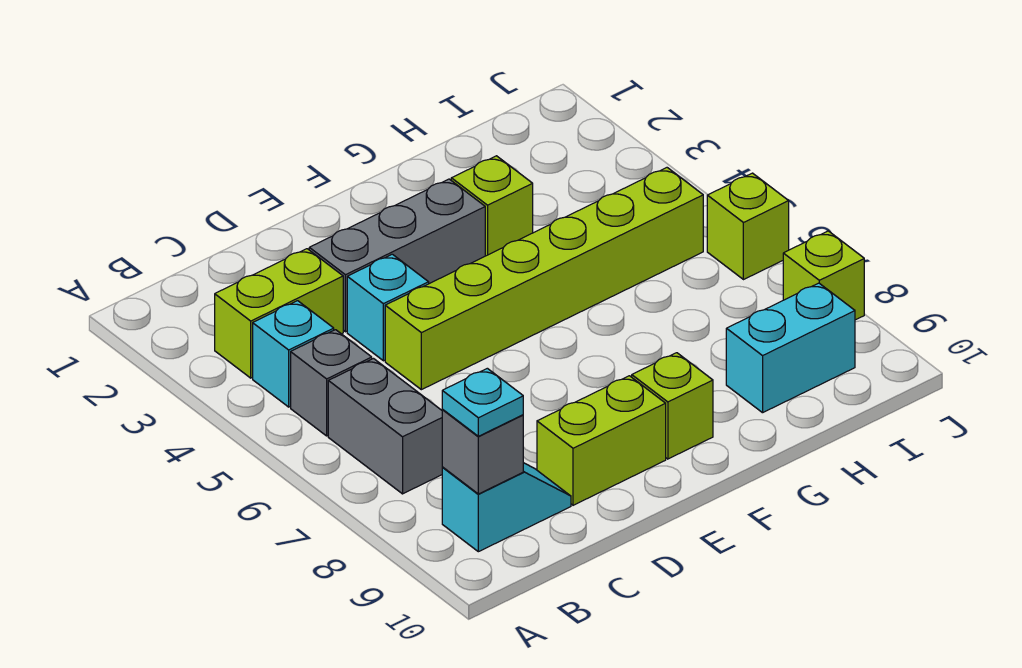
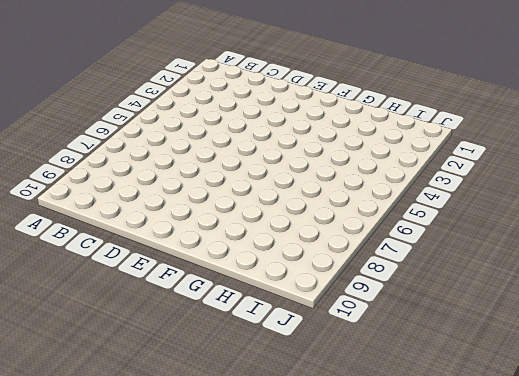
none -> lime brick B3:C3 level 1
none -> cyan brick B4 level 1
none -> grey brick B5 level 1

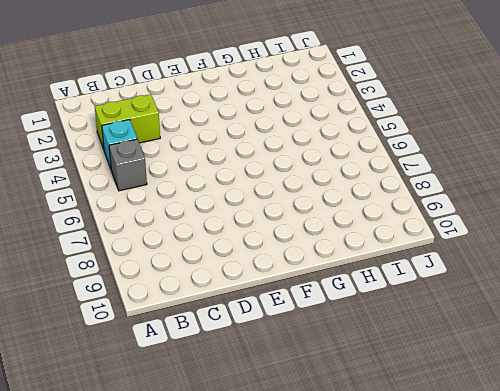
none -> grey brick B6:B7 level 1
none -> cyan slope B9:C9 level 1 top B
none -> grey brick D3:F3 level 1

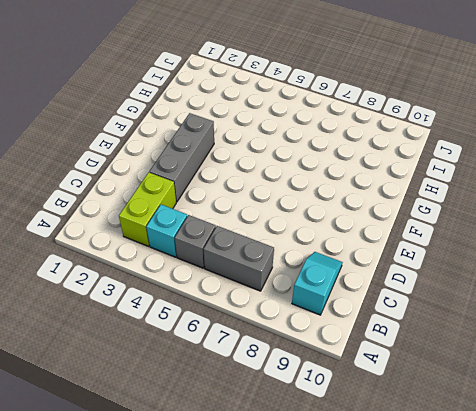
none -> cyan brick D4 level 1
none -> lime brick D5:I5 level 1
none -> lime brick D9:E9 level 1

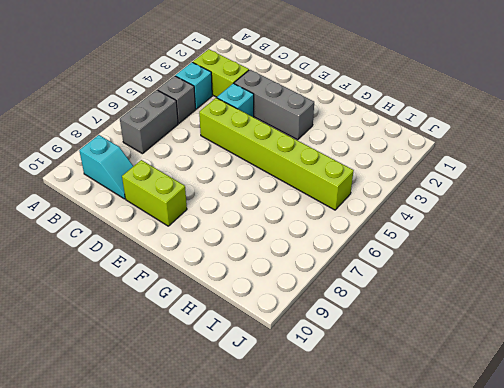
none -> lime brick F9 level 1
none -> lime brick G3 level 1
none -> cyan brick H9:I9 level 1

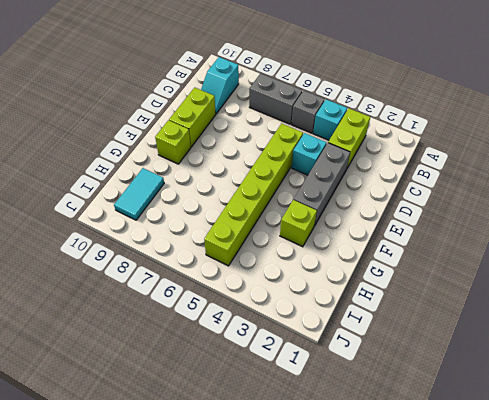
cyan tile H9:I9 level 1 -> cyan brick H9:I9 level 1
none -> lime brick J6 level 1
none -> lime brick J8 level 1
none -> grey brick B9 level 2

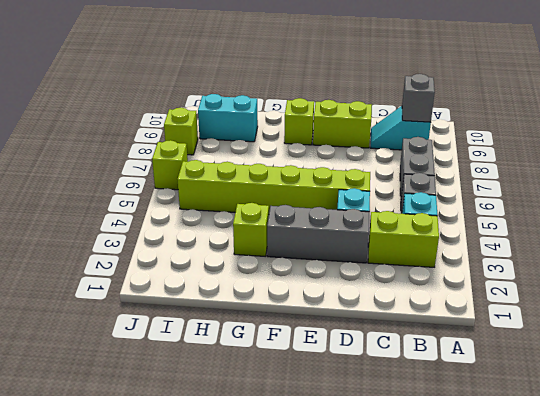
none -> cyan plate B9 level 3

